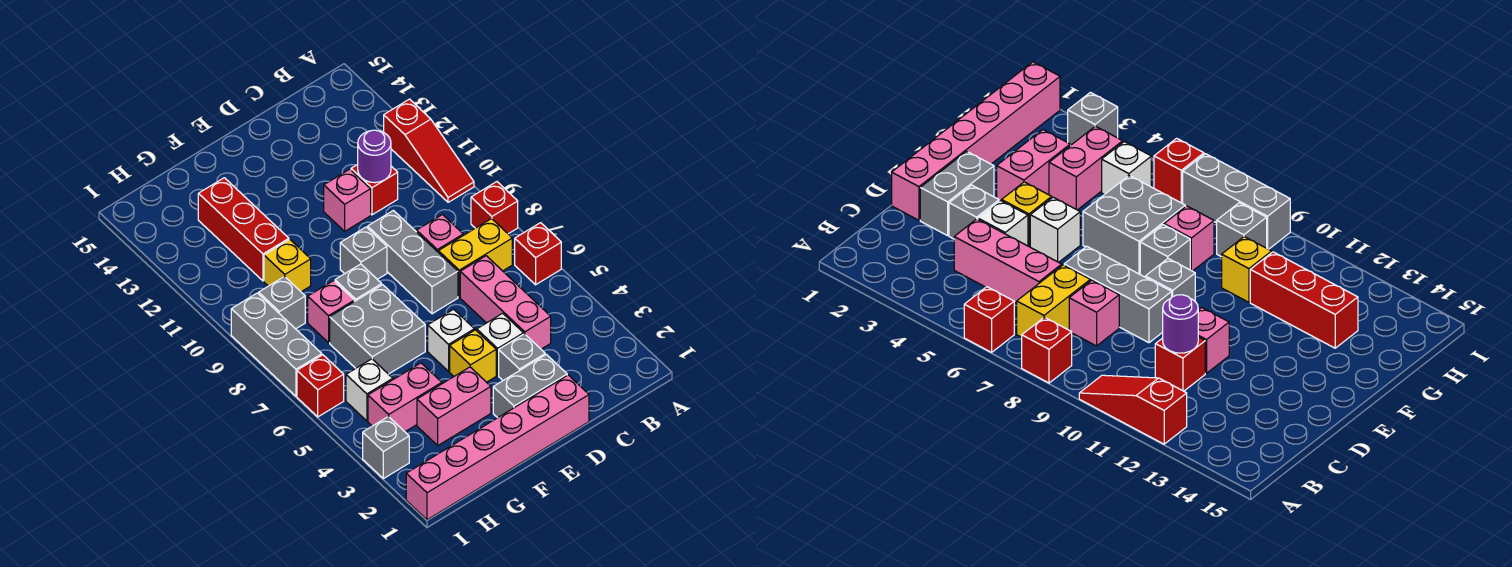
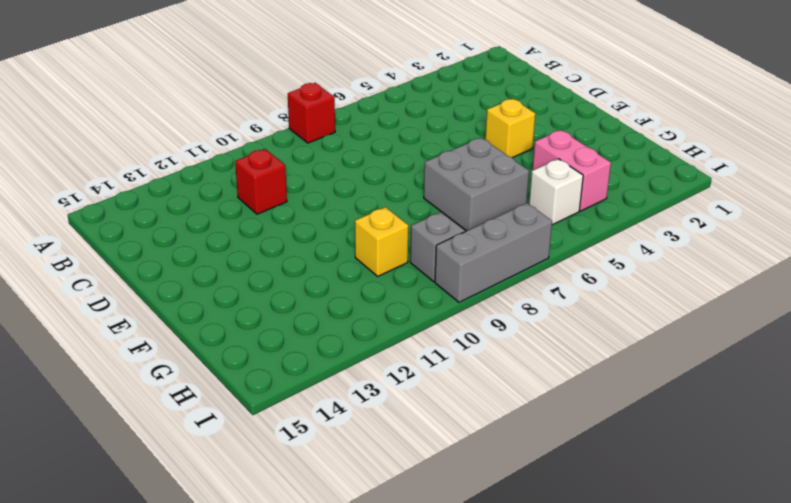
none -> red brick A6 level 1
none -> red slope A10:A12 level 1 top 12
none -> yellow brick B7:C7 level 1

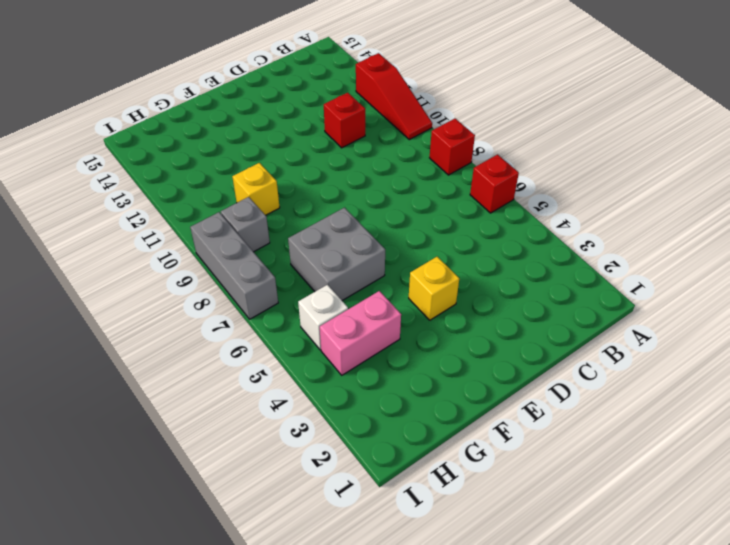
none -> yellow brick B7:C7 level 1
none -> pink brick C4:C6 level 1
none -> pink brick C8 level 1

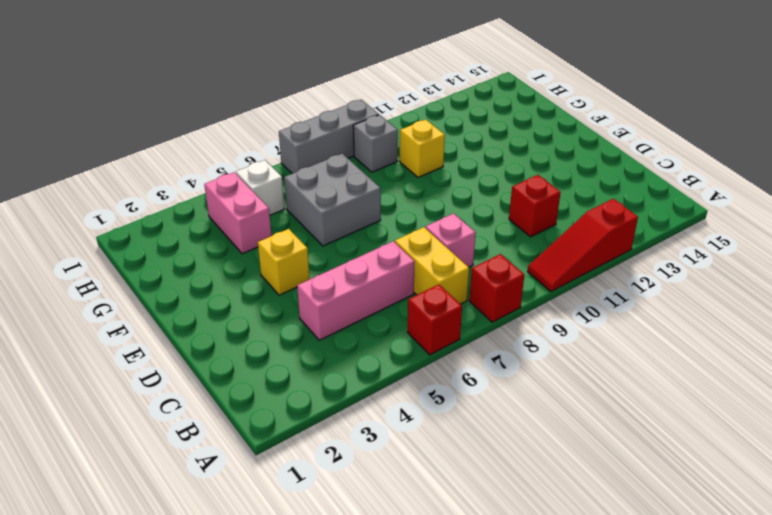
none -> pink brick D1:I1 level 1
none -> grey brick D2:E2 level 1
none -> grey brick D3 level 1

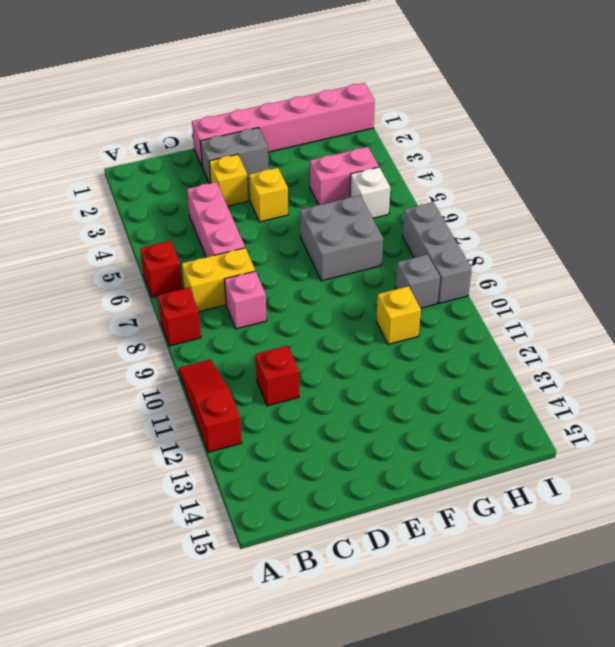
yellow brick D3 level 1 -> grey brick D3 level 1
none -> white brick D4 level 1
none -> grey brick D7:D9 level 1
none -> pink brick D11 level 1

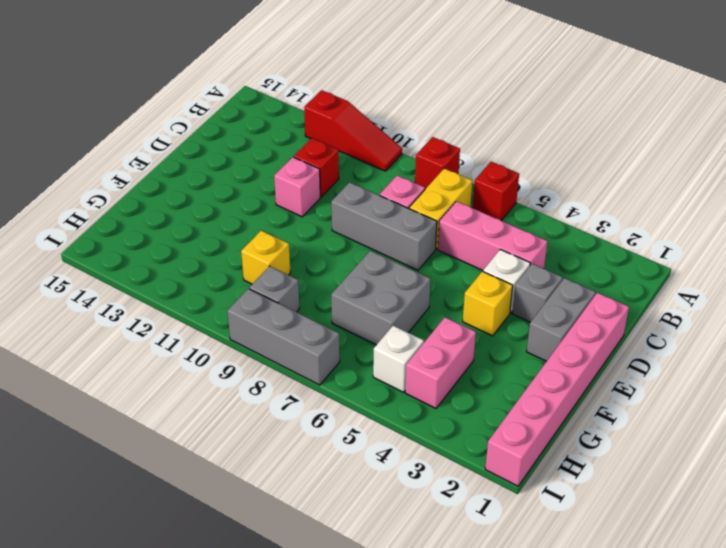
none -> white brick E5 level 1
none -> grey brick E9 level 1
none -> pink brick F3:G3 level 1

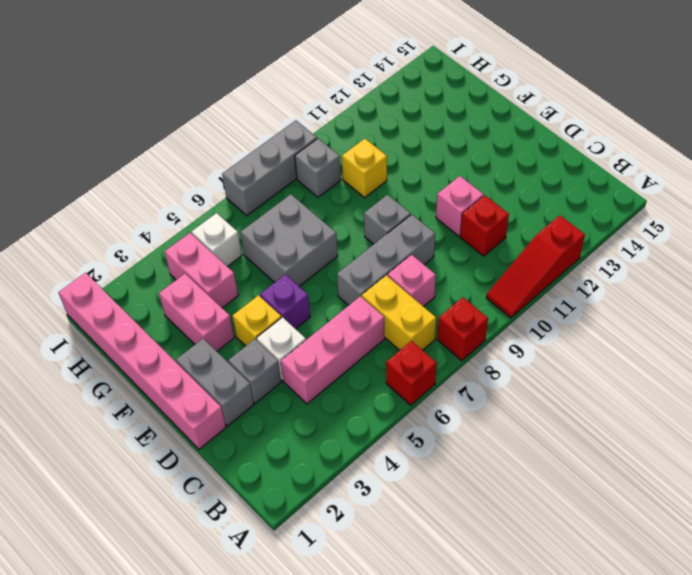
purple brick E5 level 1 -> white brick E5 level 1
none -> grey brick F8 level 1
none -> pink brick G8 level 1
none -> red brick G11:G13 level 1

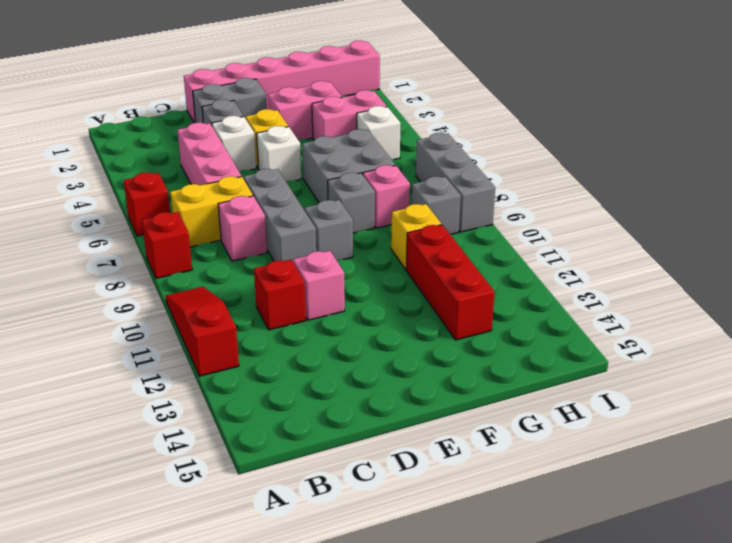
none -> grey brick I3 level 1
none -> red brick I6 level 1
none -> purple round brick C11 level 2

